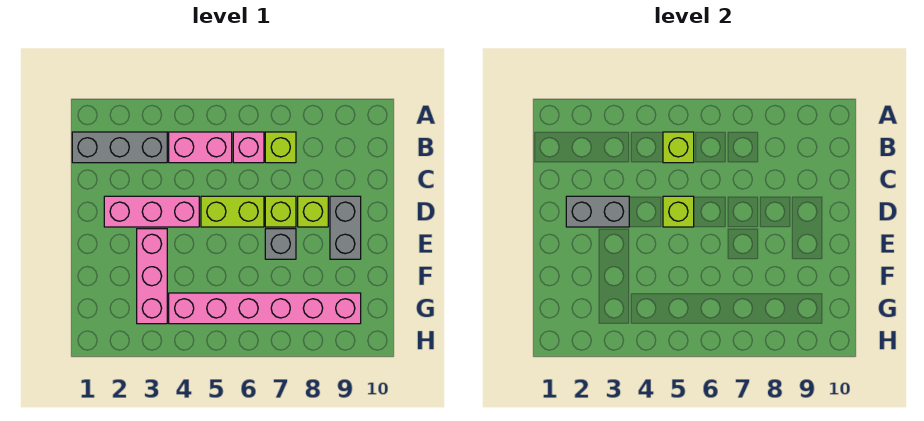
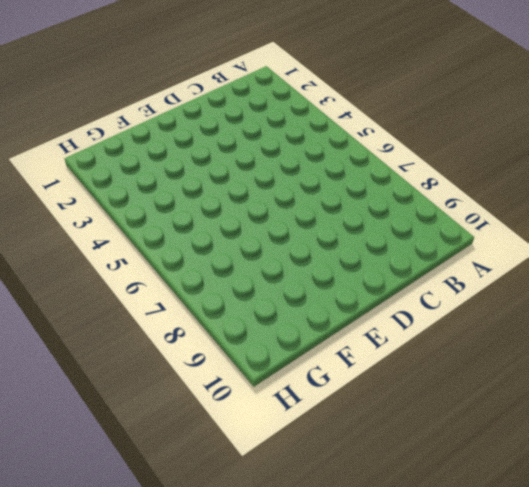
none -> grey brick B1:B3 level 1
none -> pink brick B4:B5 level 1
none -> pink brick B6 level 1

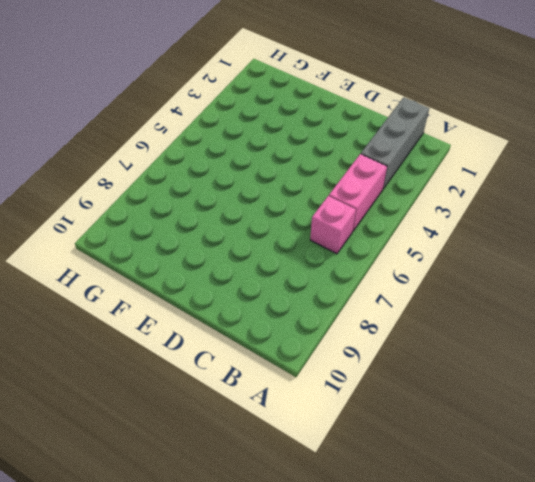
none -> lime brick B7 level 1
none -> pink brick D2:D4 level 1
none -> lime brick D5:D6 level 1

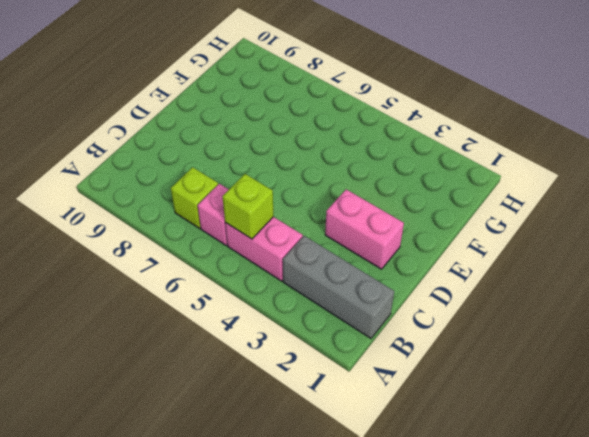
pink brick D2:D3 level 1 -> pink brick D2:D4 level 1
none -> lime brick D5:D6 level 1
none -> lime brick D7 level 1
none -> lime brick D8 level 1

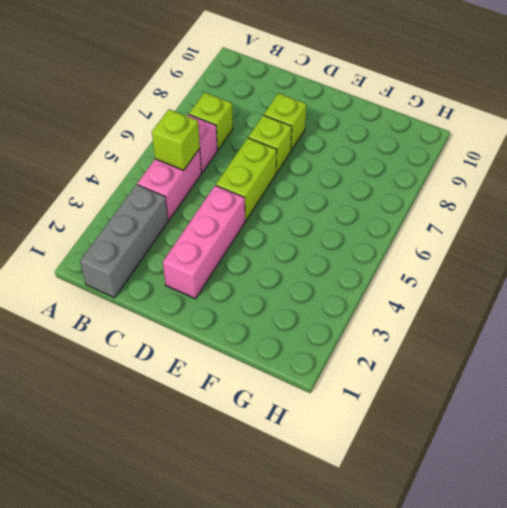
none -> grey brick D9:E9 level 1
none -> pink brick E3:G3 level 1
none -> grey brick E7 level 1

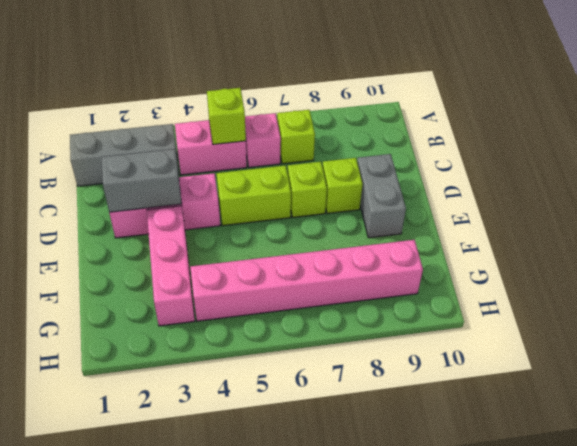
none -> grey brick E7 level 1
none -> lime brick D5 level 2

